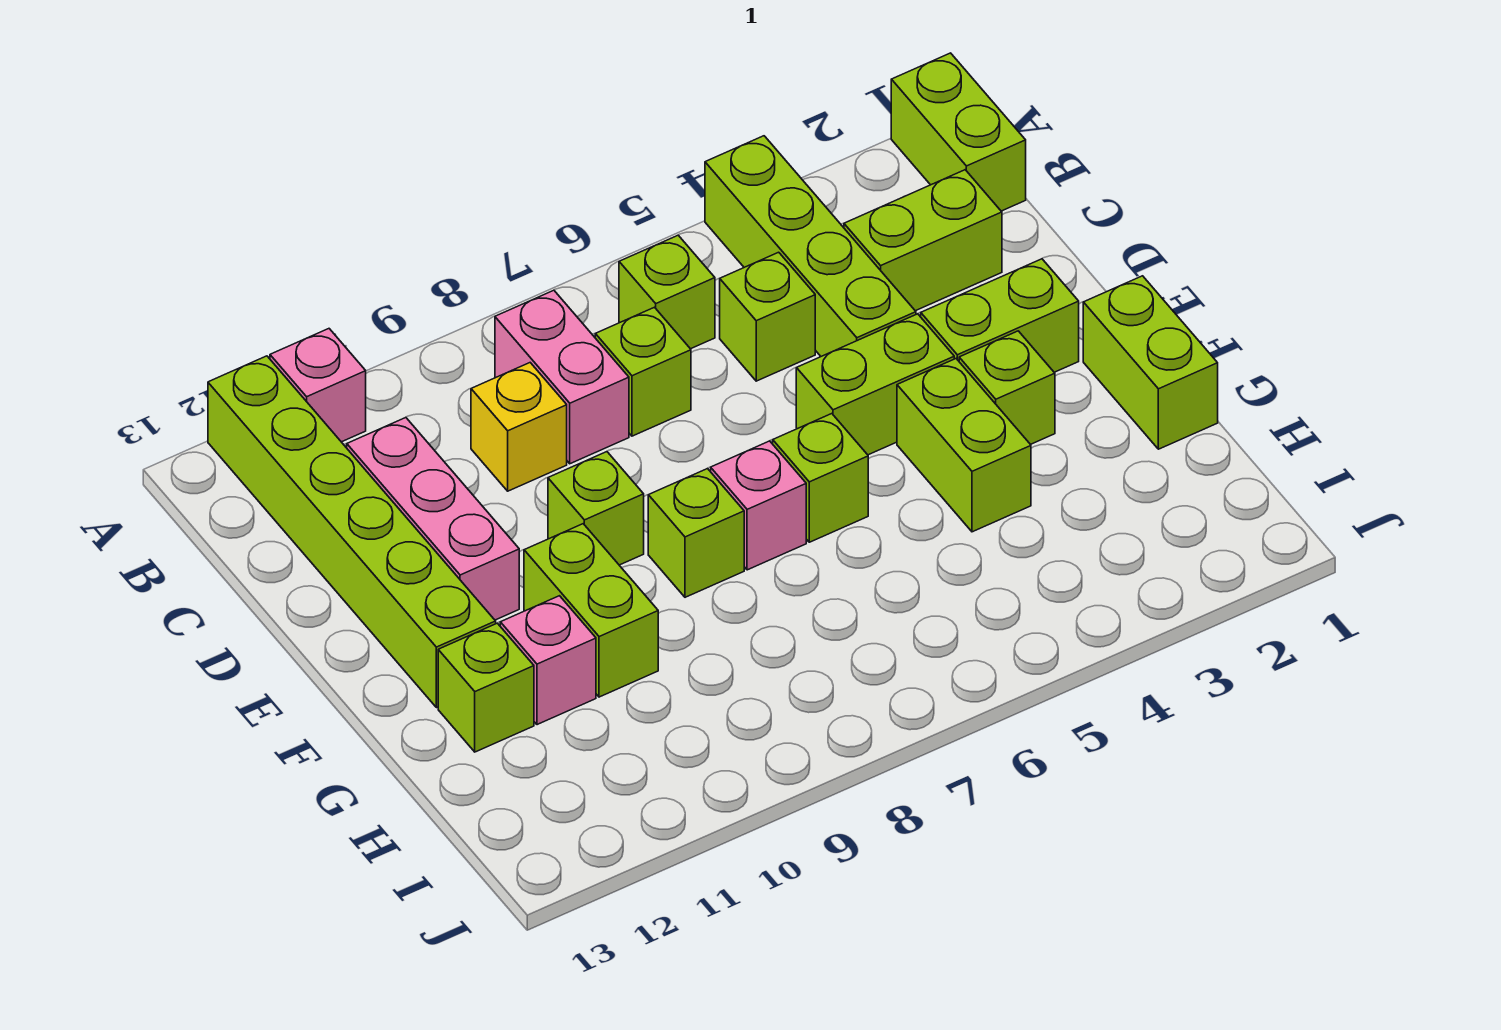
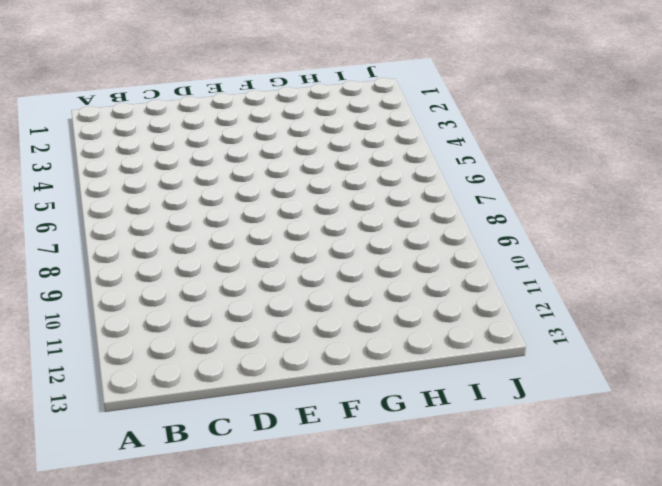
none -> lime brick A1:B1 level 1
none -> lime brick A4:D4 level 1
none -> pink brick A11 level 1

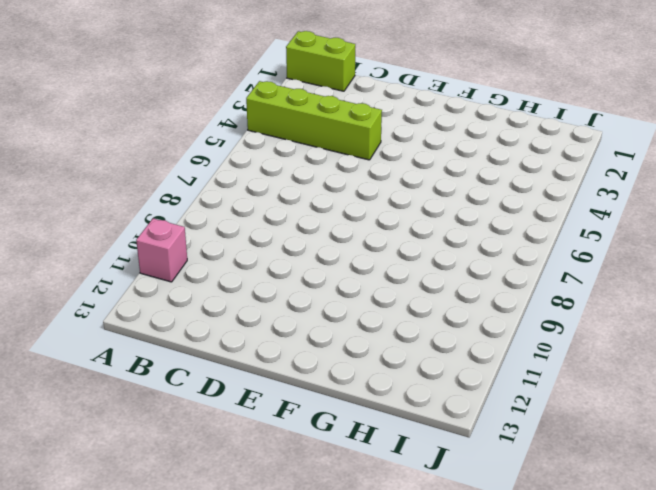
none -> lime brick A12:F12 level 1
none -> lime brick B6 level 1
none -> pink brick B8:C8 level 1

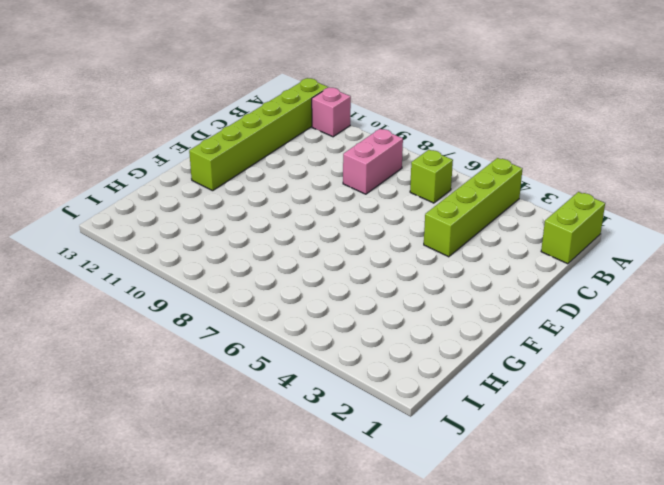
none -> lime brick C2:C3 level 1
none -> lime brick C5 level 1
none -> lime brick C7 level 1

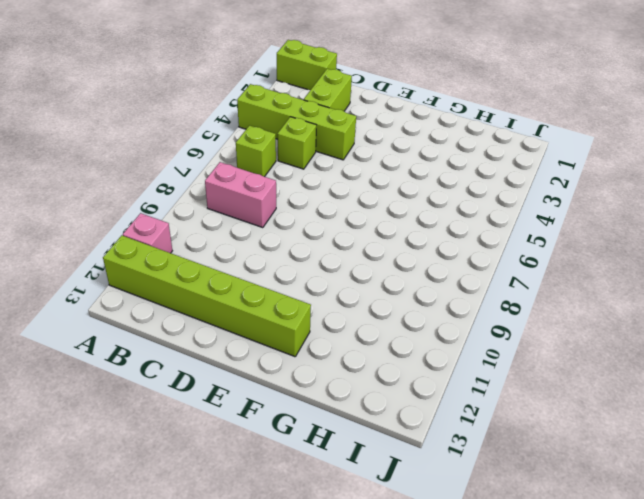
none -> lime brick C7 level 1
none -> yellow brick C9 level 1
none -> pink brick C11:E11 level 1

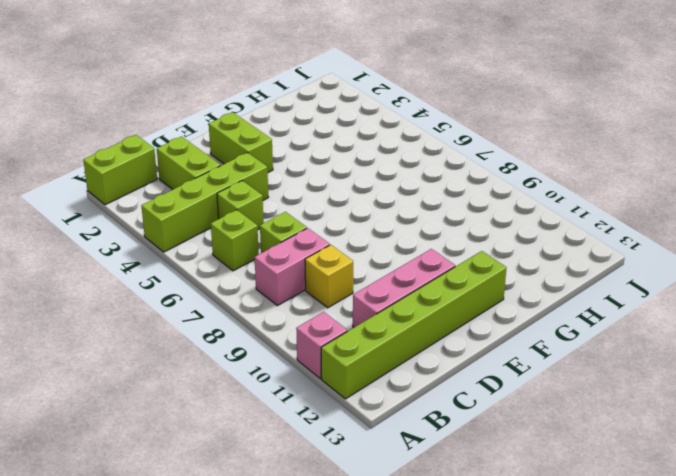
none -> lime brick E4:E5 level 1
none -> lime brick E9 level 1
none -> lime brick F1:G1 level 1

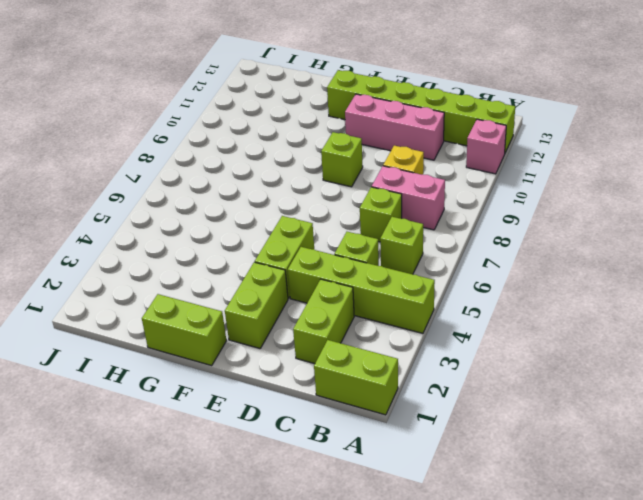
none -> lime brick F3 level 1
none -> lime brick F4:G4 level 1
none -> lime brick F6 level 1

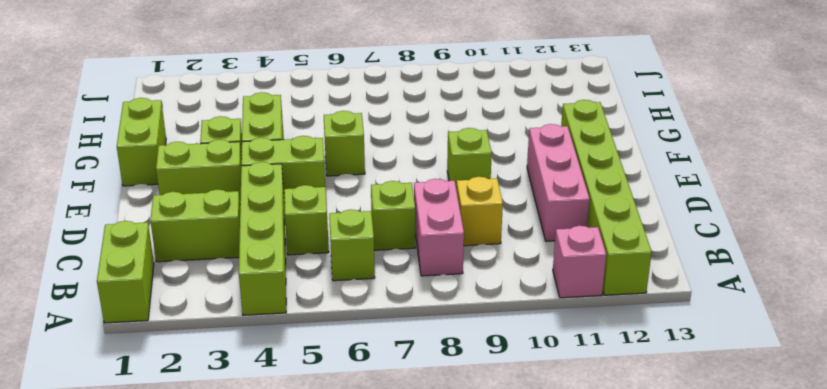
none -> pink brick F7 level 1
none -> lime brick F8 level 1
none -> lime brick F10:G10 level 1

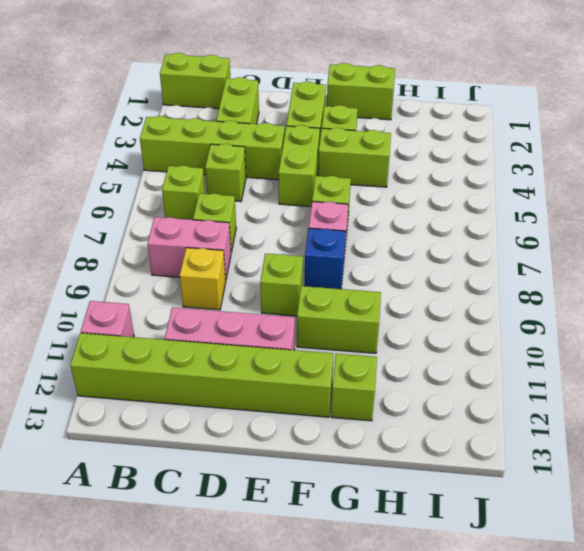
blue brick F8 level 1 -> lime brick F8 level 1
none -> pink brick G11 level 1

